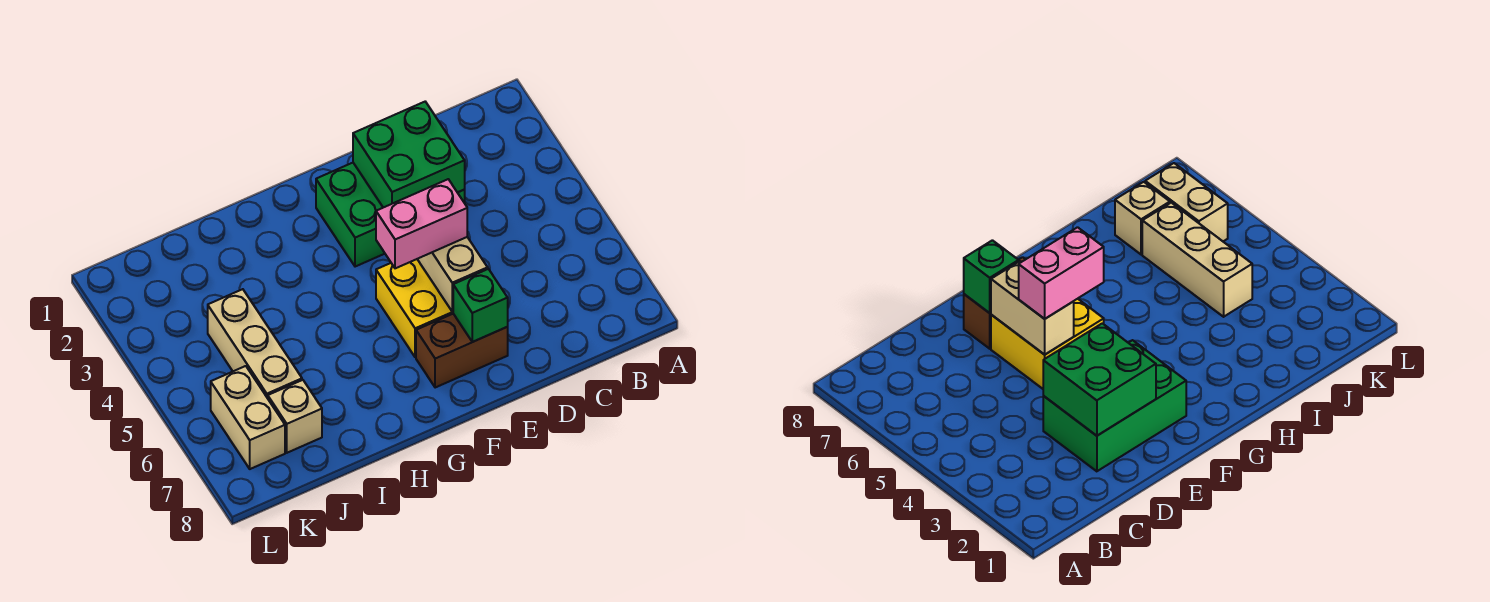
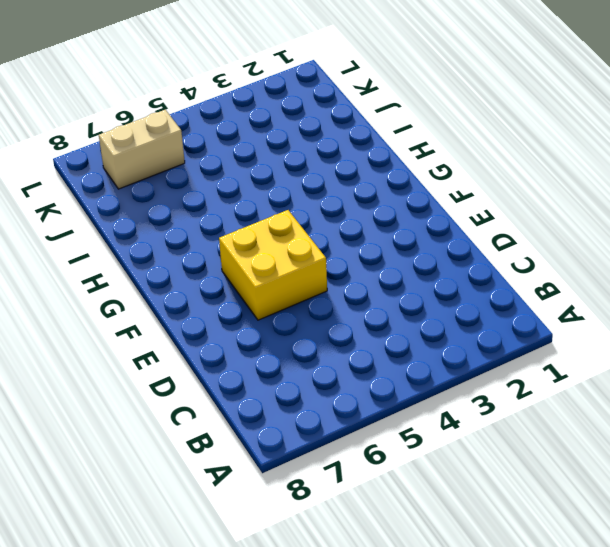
none -> green brick D2:F3 level 1
none -> brown brick E7:F7 level 1

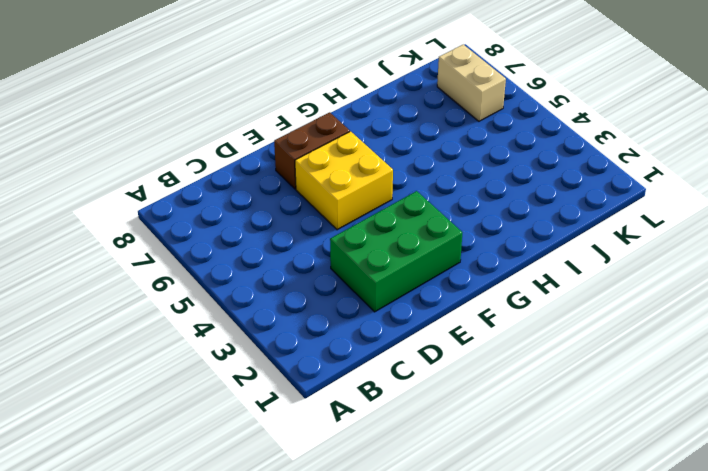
none -> tan brick J4:J6 level 1
none -> tan brick J7 level 1

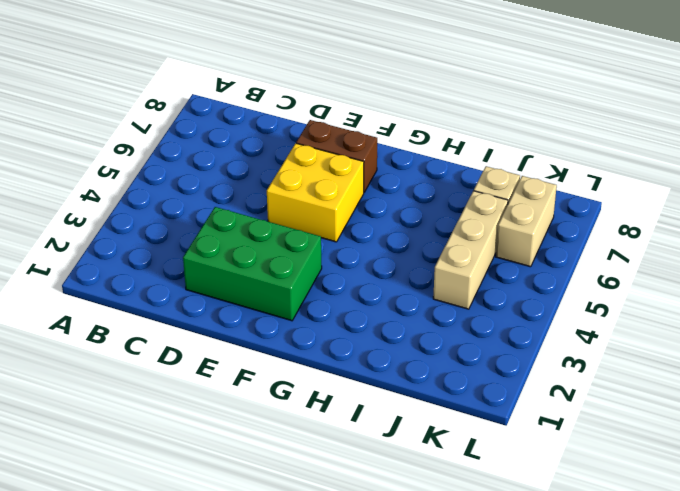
none -> green brick D2:E3 level 2
none -> tan brick E5:E6 level 2

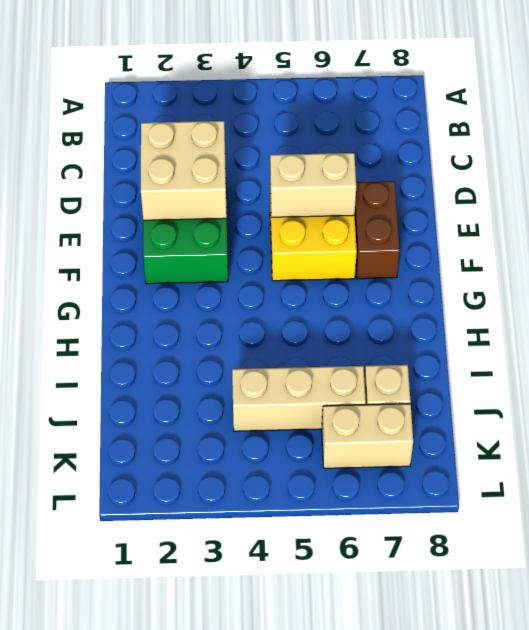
tan brick D2:E3 level 2 -> green brick D2:E3 level 2
none -> green brick E7 level 2
none -> pink brick E5:F5 level 3

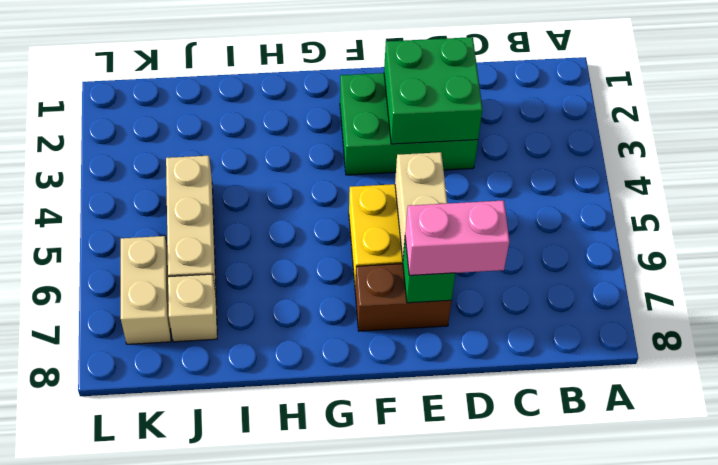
pink brick D7:E7 level 3 -> pink brick E5:F5 level 3

